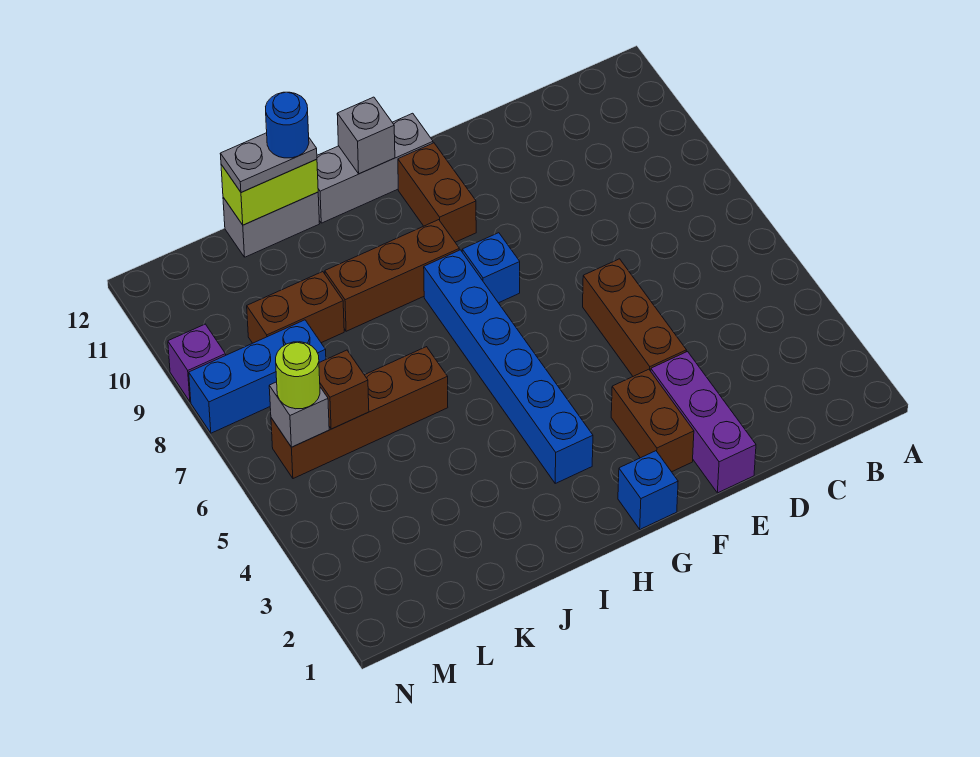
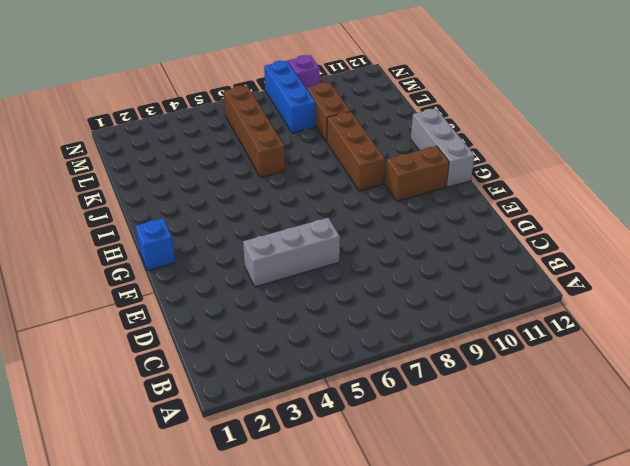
grey brick E4:E6 level 1 -> brown brick E4:E6 level 1
none -> purple brick E1:E3 level 1
none -> brown brick F2:F3 level 1
none -> blue brick G8 level 1

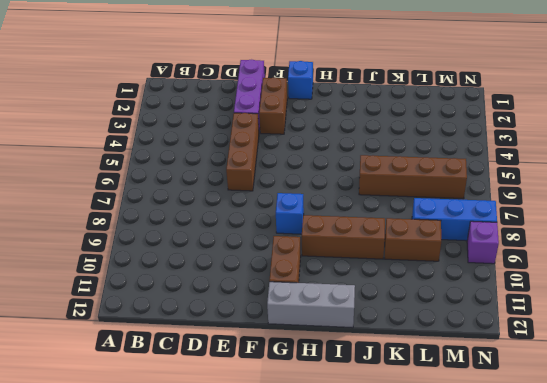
none -> blue brick H3:H8 level 1
none -> grey brick J12:K12 level 1
none -> grey brick H12 level 2

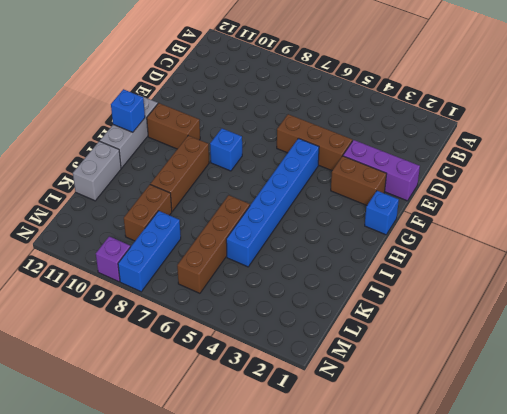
blue brick F5:K5 level 1 -> blue brick H3:H8 level 1
blue brick H12 level 2 -> grey brick H12 level 2
none -> lime brick J12:K12 level 2
none -> brown brick L6 level 2
none -> grey brick M6 level 2

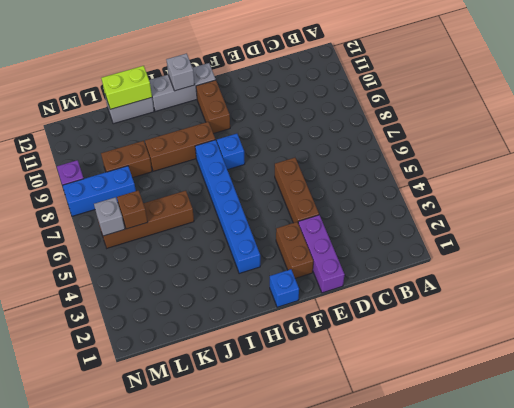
none -> grey plate J12:K12 level 3
none -> lime round brick M6 level 3
none -> blue round brick J12 level 4

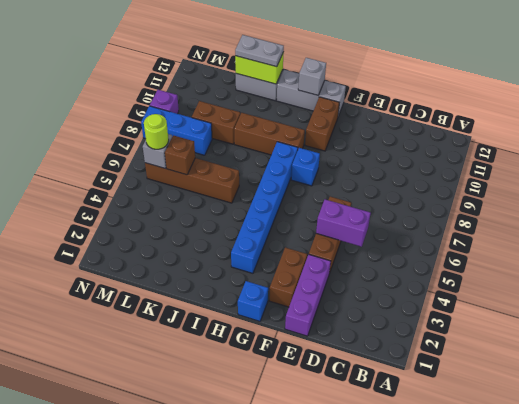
purple brick D5:E5 level 2 -> none
none -> blue round brick J12 level 4

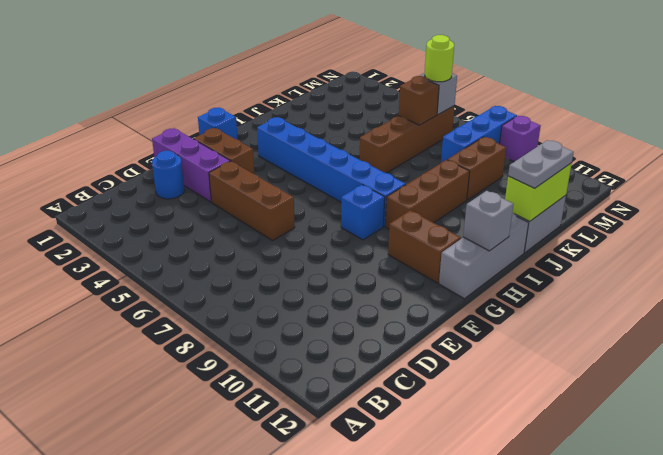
blue round brick D2 level 1 -> blue round brick J12 level 4

